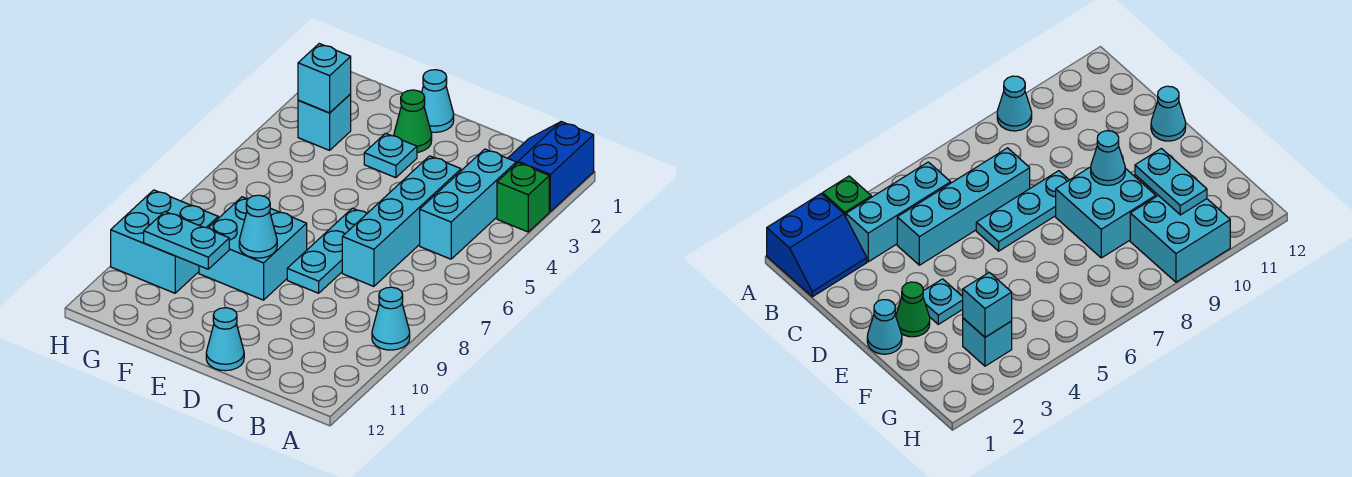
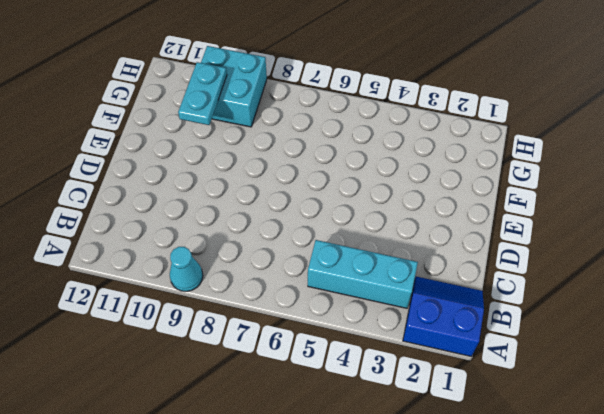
none -> green brick A3 level 1
none -> cyan brick C4:C7 level 1
none -> cyan plate D6:D8 level 1

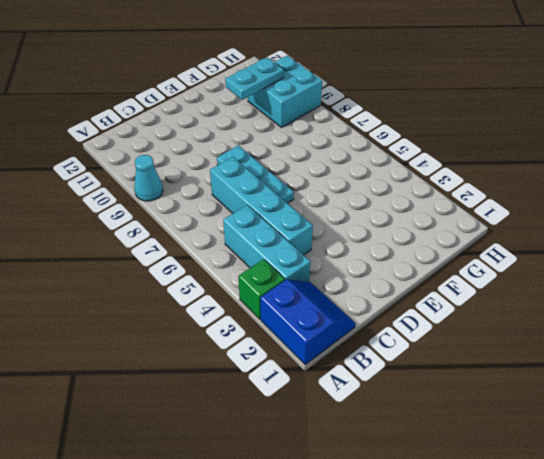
none -> cyan cone D12 level 1
none -> cyan cone E1 level 1
none -> green cone E2 level 1

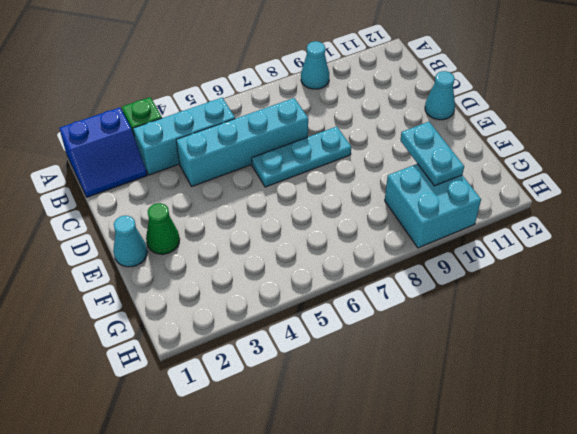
none -> cyan plate E3 level 1
none -> cyan brick E8:F9 level 1
none -> cyan brick G3 level 1

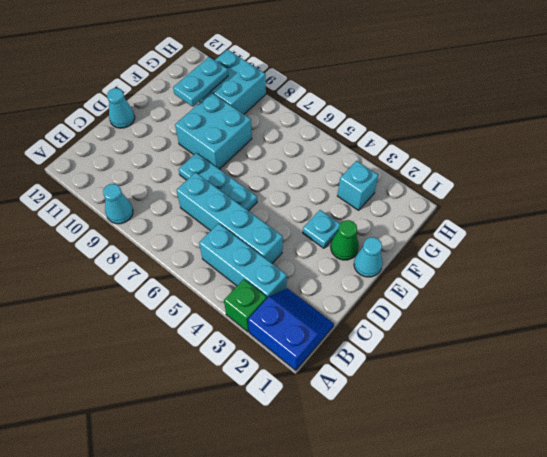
none -> cyan cone E9 level 2
none -> cyan brick G3 level 2

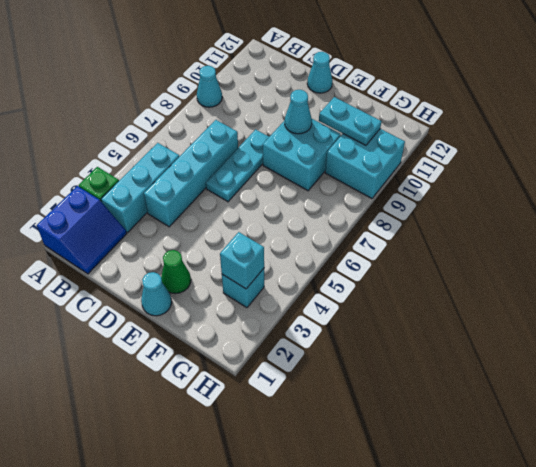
none -> cyan plate E3 level 1

